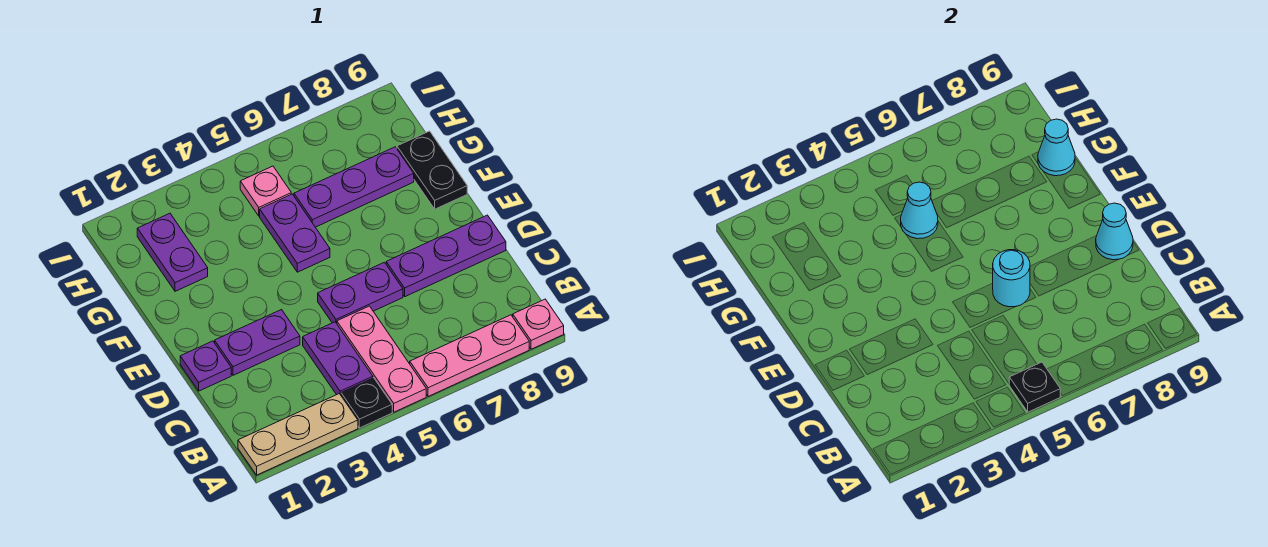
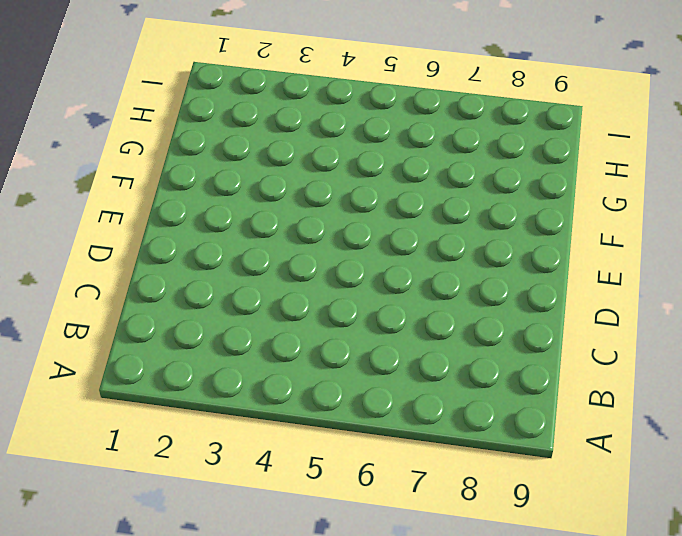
none -> tan plate A1:A3 level 1
none -> black plate A4 level 1
none -> pink plate A5:C5 level 1

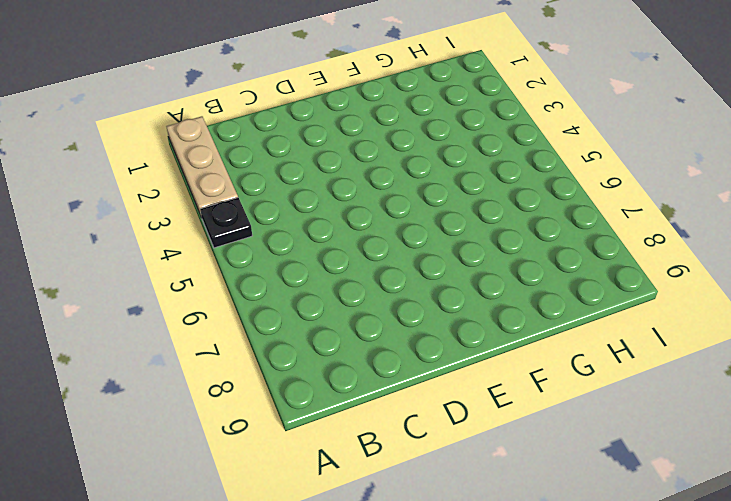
none -> pink plate A5:C5 level 1
none -> pink plate A6:A8 level 1
none -> pink plate A9 level 1

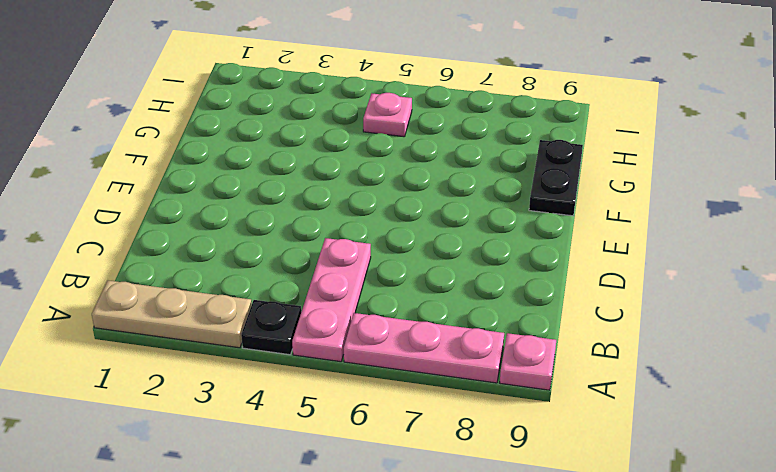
none -> purple plate B4:C4 level 1
none -> purple plate D1 level 1
none -> purple plate D2:D3 level 1

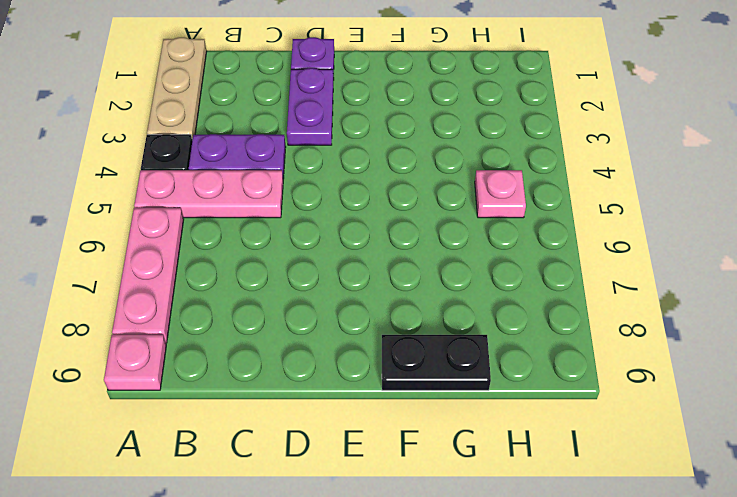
none -> purple plate D5:D6 level 1
none -> purple plate D7:D9 level 1
none -> purple plate F5:G5 level 1

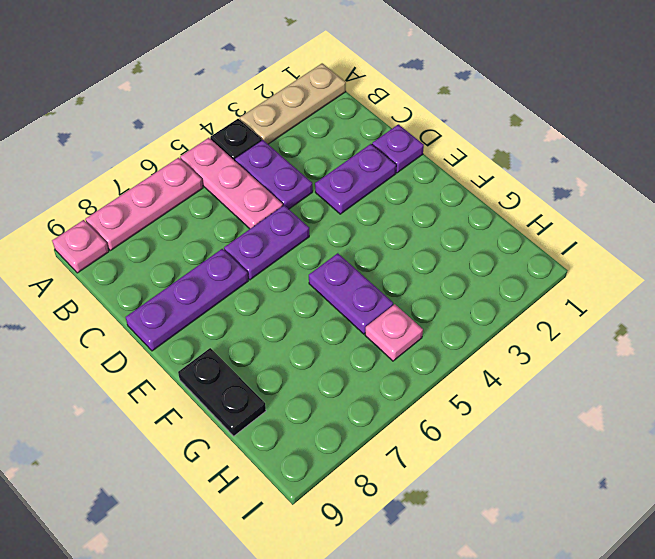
none -> purple plate G2:H2 level 1
none -> purple plate G6:G8 level 1
none -> black plate A5 level 2

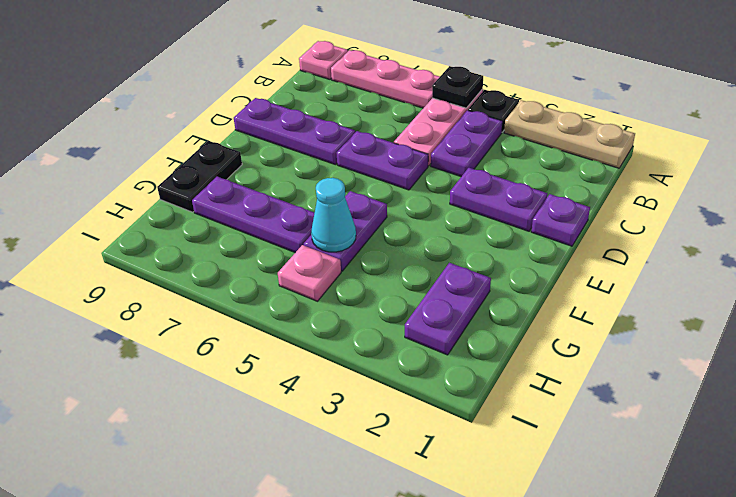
none -> cyan round brick D6 level 2
none -> cyan cone D9 level 2
none -> cyan cone G9 level 2

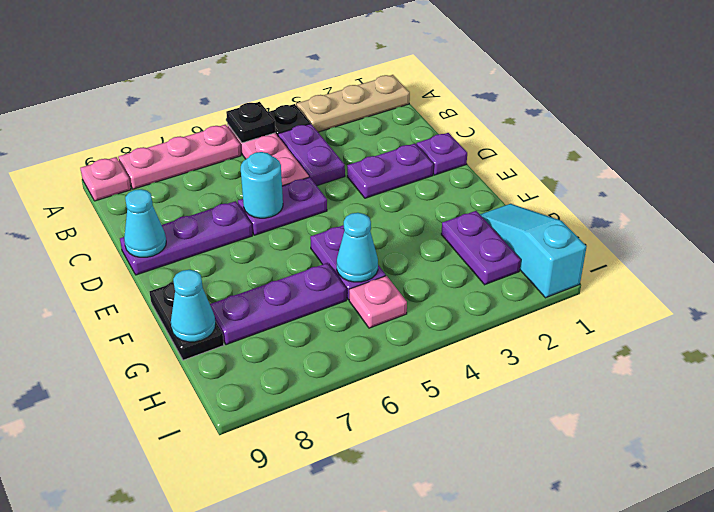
cyan slope G1:I1 level 1 top I -> none

